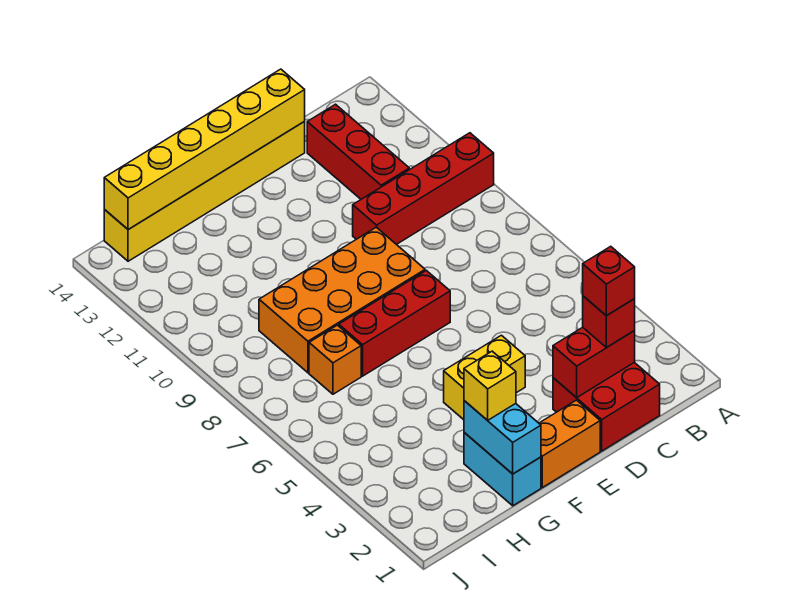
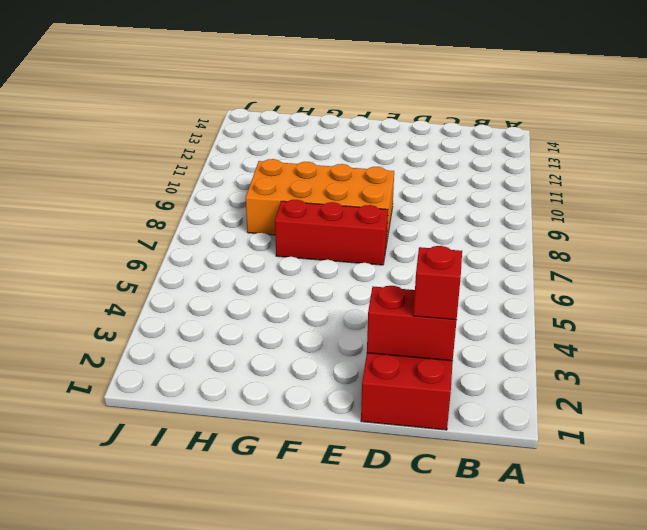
none -> red brick A10:D10 level 1
none -> red brick C11:C13 level 1
none -> yellow brick D14:I14 level 1

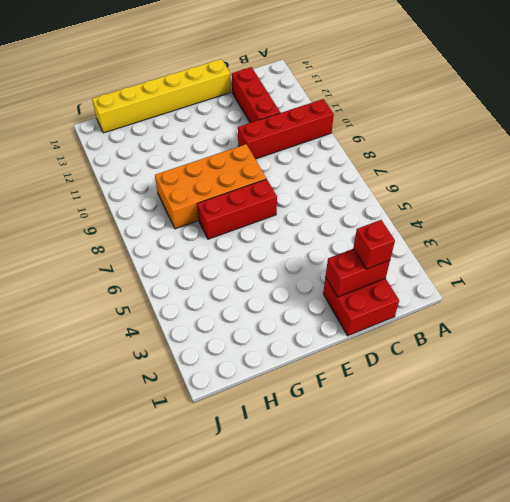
none -> orange brick E1:F1 level 1
none -> yellow brick E4:F4 level 1
none -> cyan brick G1:G2 level 1

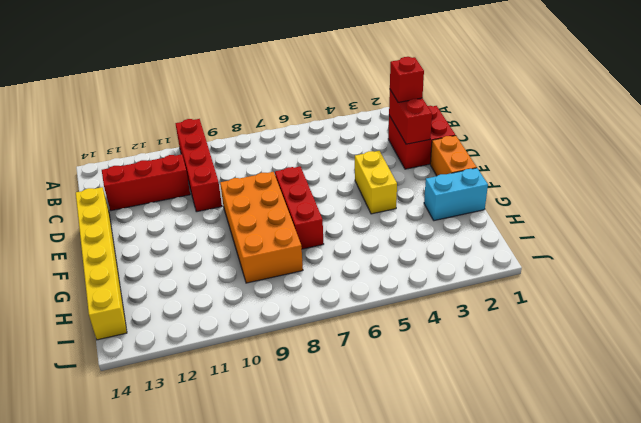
none -> orange brick H7 level 1
none -> yellow brick D14:I14 level 2
none -> cyan brick G1:G2 level 2

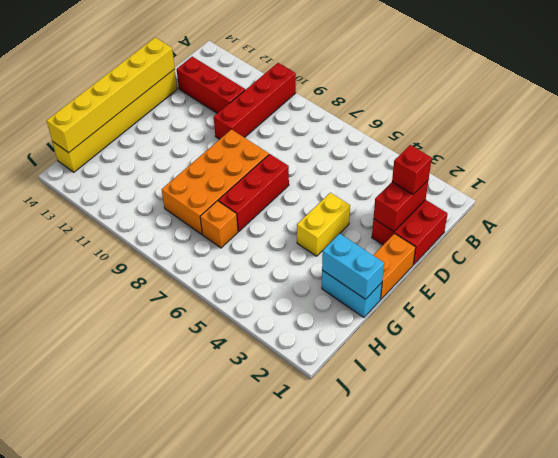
none -> yellow brick G2 level 3
none -> red brick C2 level 4

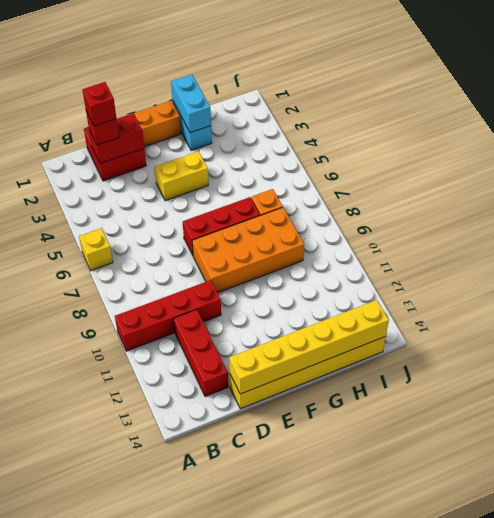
yellow brick A6 level 1 -> yellow brick G2 level 3

